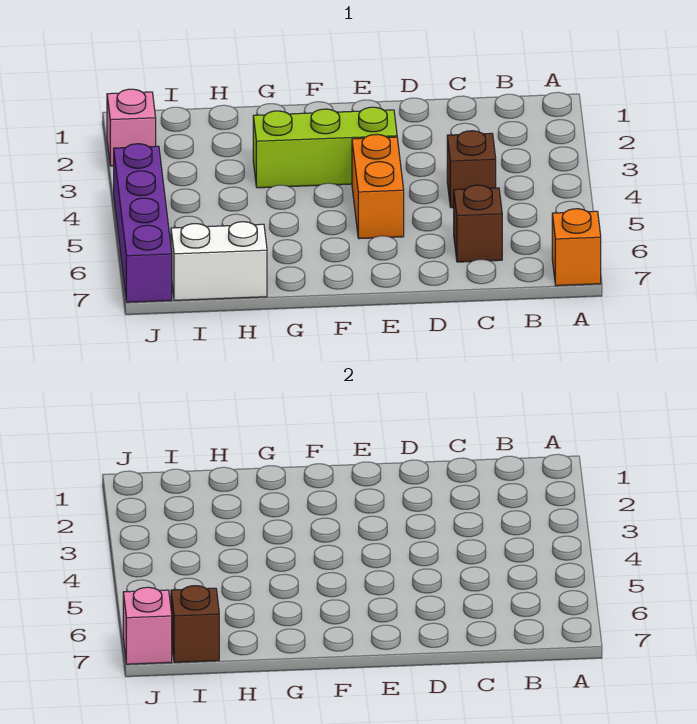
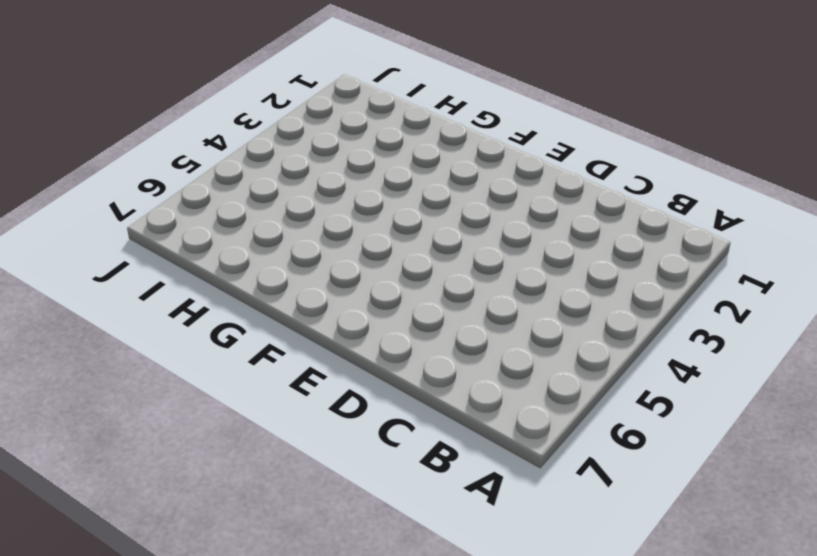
none -> orange brick A7 level 1
none -> brown brick C4 level 1

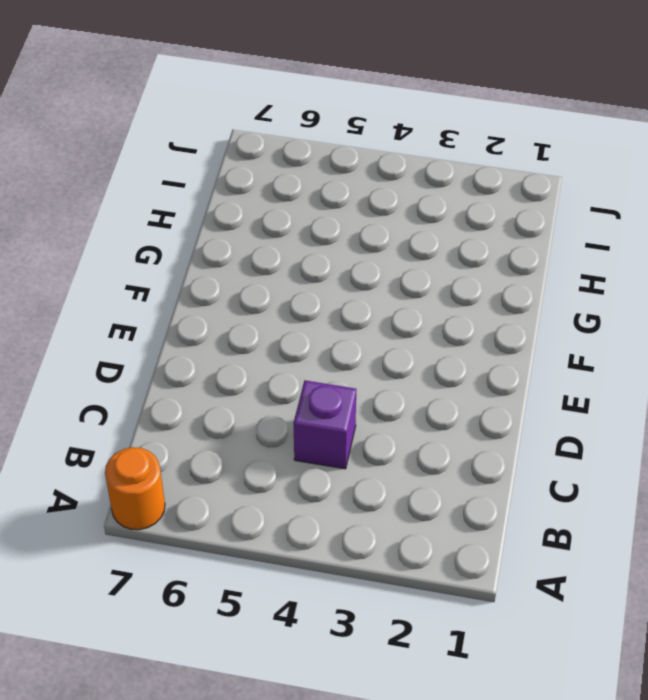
orange round brick A7 level 1 -> orange brick A7 level 1
purple brick C4 level 1 -> brown brick C4 level 1
none -> brown brick C6 level 1
none -> lime brick E3:G3 level 1

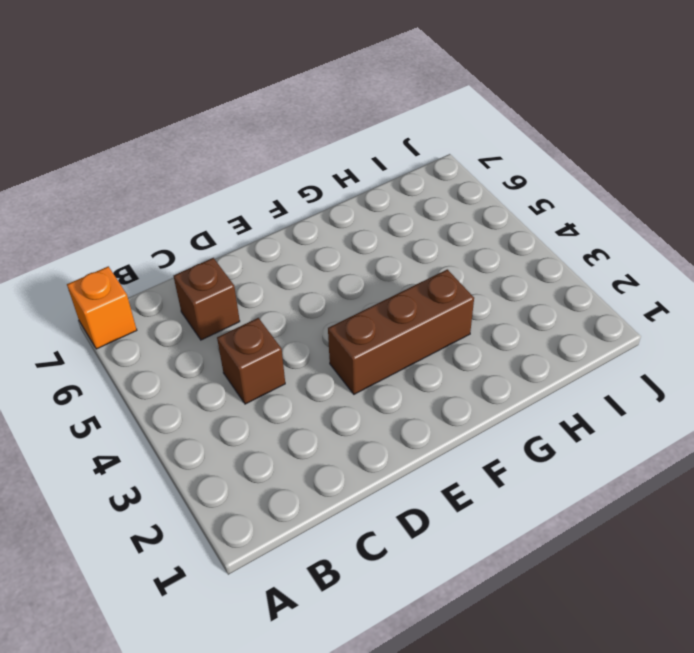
brown brick E3:G3 level 1 -> lime brick E3:G3 level 1
none -> orange brick E4:E5 level 1
none -> white brick H7:I7 level 1

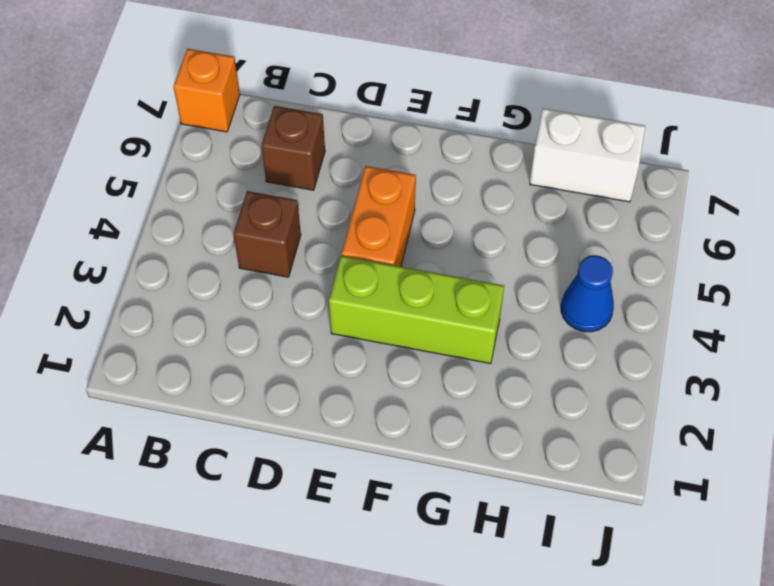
blue cone I4 level 1 -> none
none -> pink brick J2 level 1
none -> purple brick J4:J7 level 1

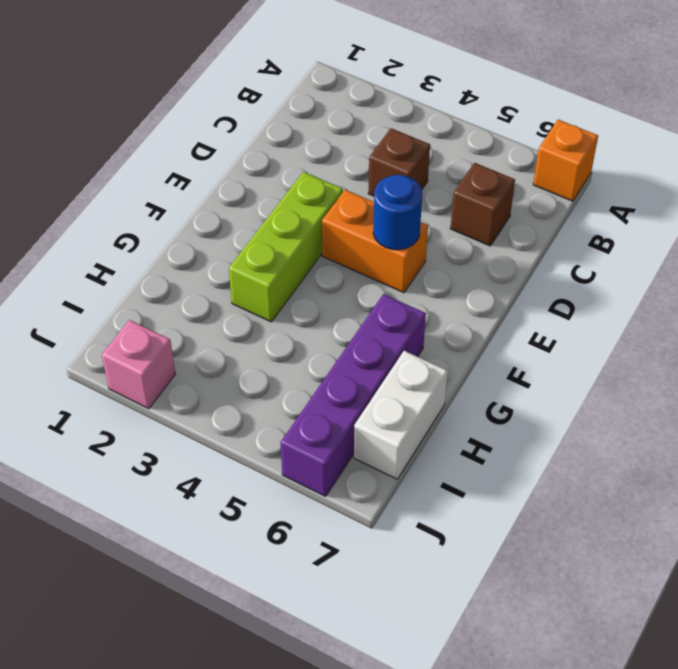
blue round brick E5 level 2 -> none
purple brick G6:J6 level 1 -> purple brick J4:J7 level 1
none -> brown brick I7 level 2
none -> pink brick J7 level 2

